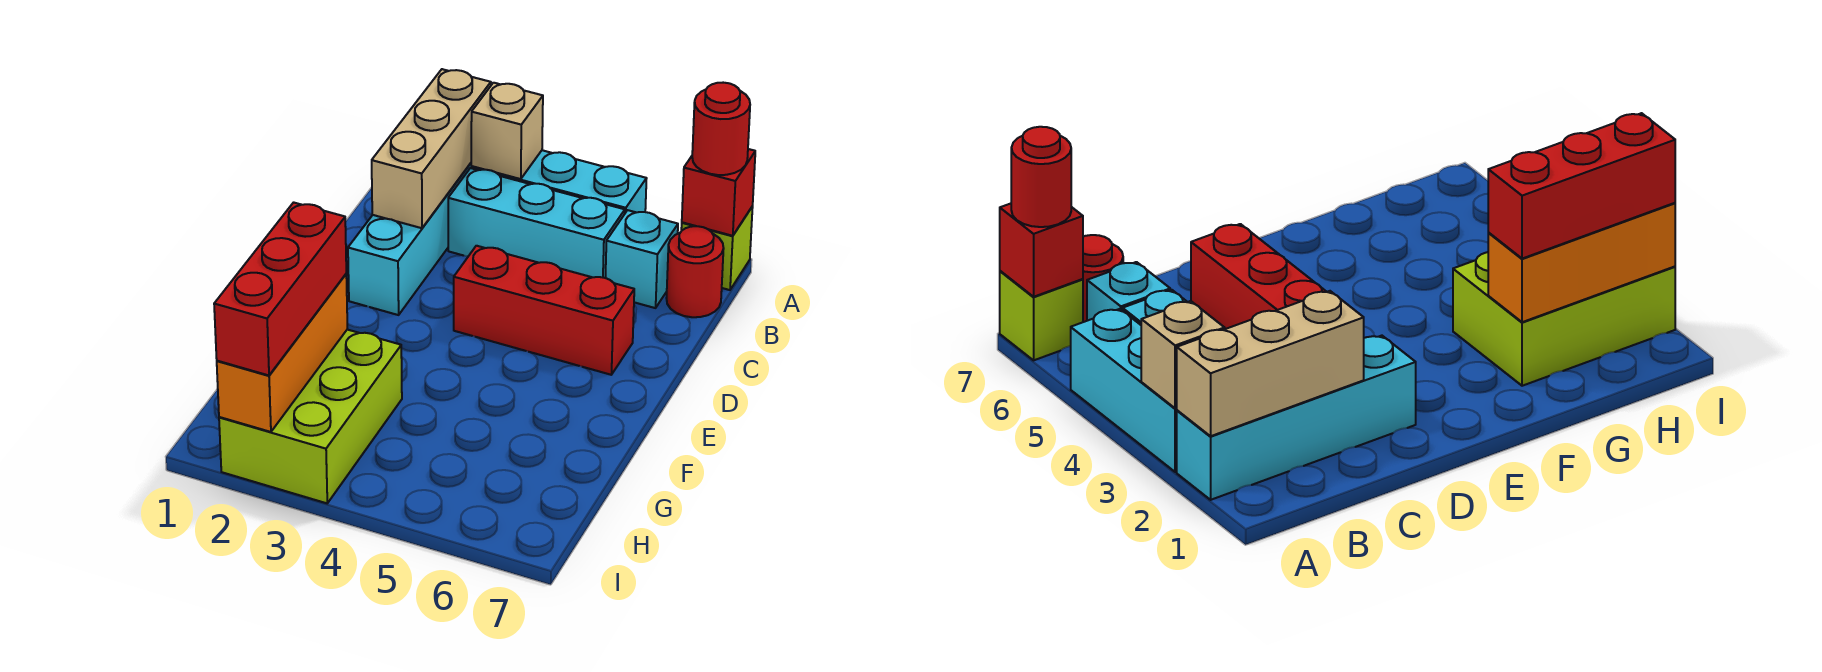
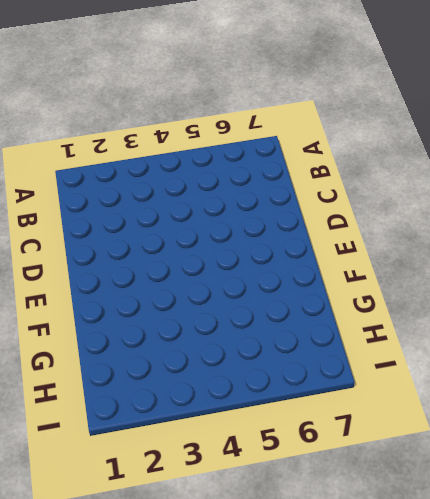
none -> cyan brick A2:D2 level 1
none -> cyan brick A3:A5 level 1
none -> lime brick A7 level 1

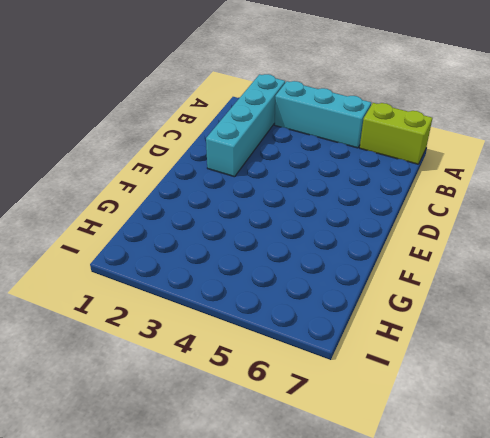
lime brick A6:A7 level 1 -> lime brick A7 level 1
none -> cyan brick B3:B5 level 1
none -> cyan brick B6 level 1
none -> red round brick B7 level 1

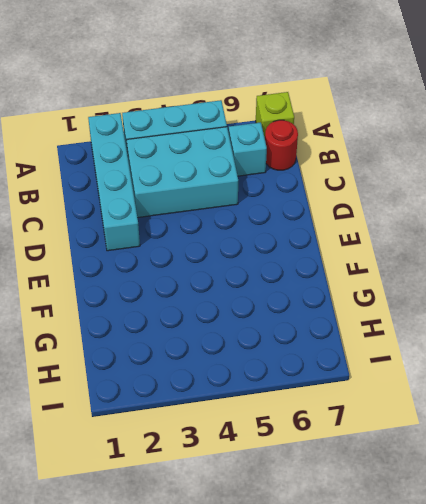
cyan brick B3:C5 level 1 -> cyan brick B3:B5 level 1
none -> red brick D4:D6 level 1
none -> lime brick G2:I3 level 1
none -> tan brick A2:C2 level 2

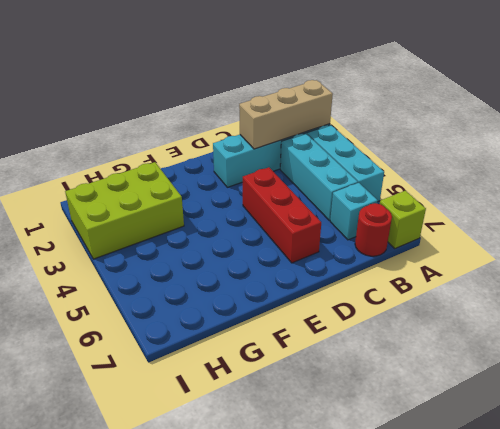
none -> tan brick A3 level 2
none -> red brick A7 level 2
none -> orange brick G2:I2 level 2

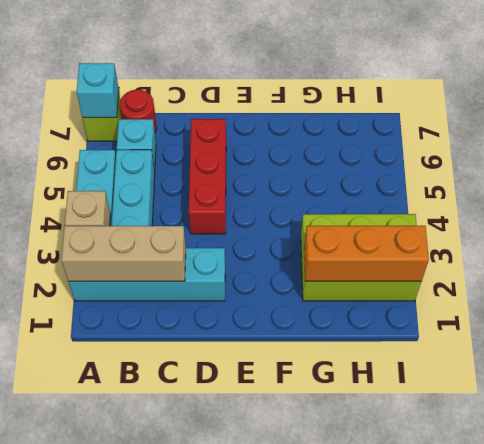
cyan brick A7 level 2 -> red brick A7 level 2
none -> red round brick A7 level 3
none -> red brick G2:I2 level 3

